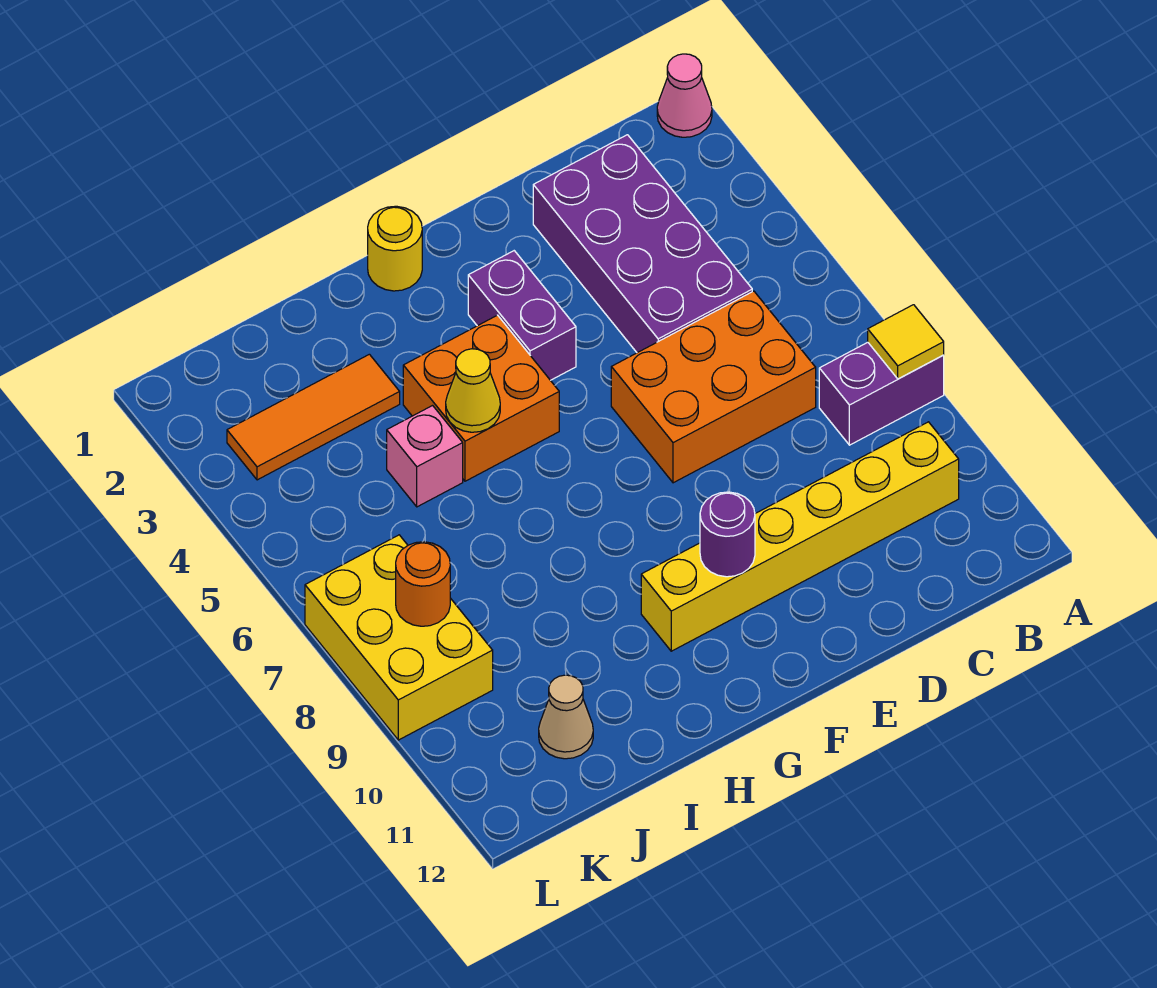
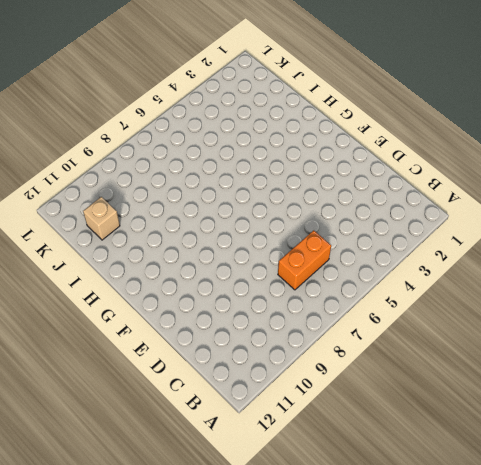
orange brick C6:C7 level 1 -> orange brick C6:E7 level 1
tan brick J11 level 1 -> tan cone J11 level 1
none -> pink cone A1 level 1
none -> purple brick A8:B8 level 1
none -> yellow brick B10:G10 level 1

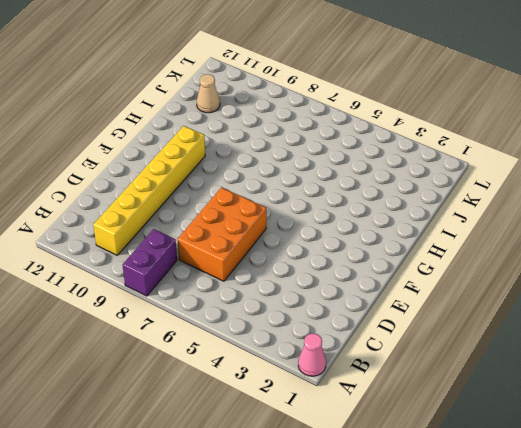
none -> purple brick C2:D5 level 1
none -> purple brick F3:F4 level 1
none -> yellow round brick G1 level 1

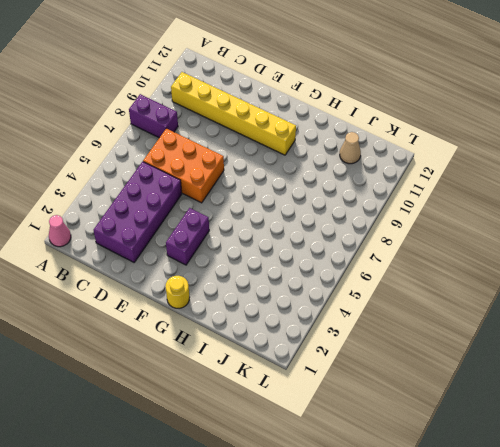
none -> orange brick G4:H5 level 1
none -> orange tile I3:K3 level 1
none -> pink brick I5 level 1

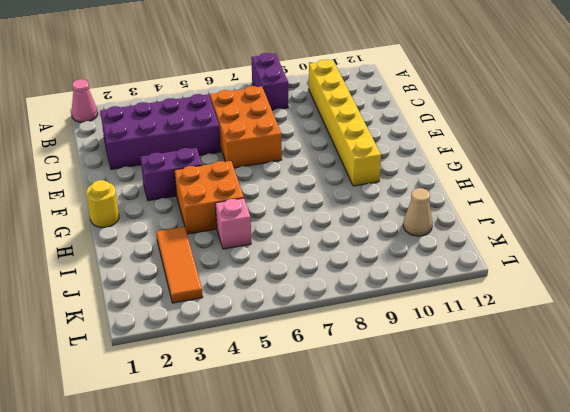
none -> yellow brick K7:L9 level 1
none -> yellow tile A8 level 2
none -> purple round brick F10 level 2

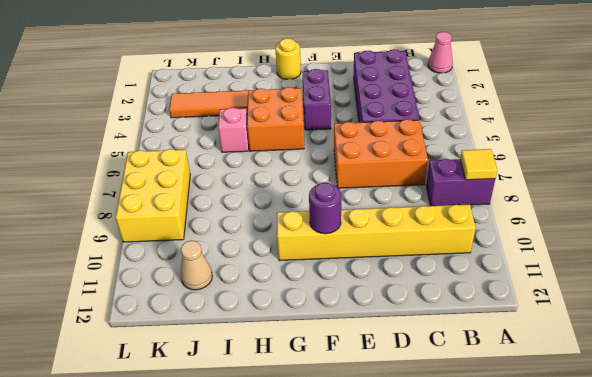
none -> yellow cone H5 level 2
none -> orange round brick K8 level 2

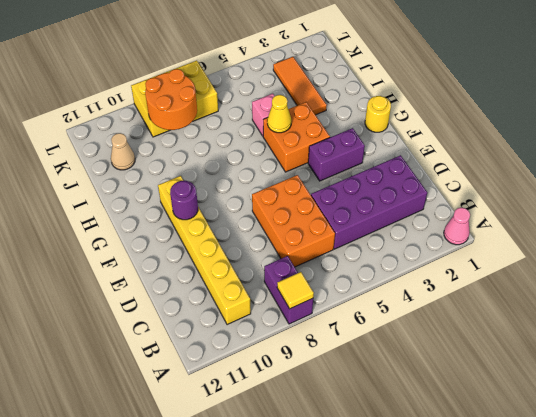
orange round brick J8:K9 level 2 -> orange round brick K8 level 2

